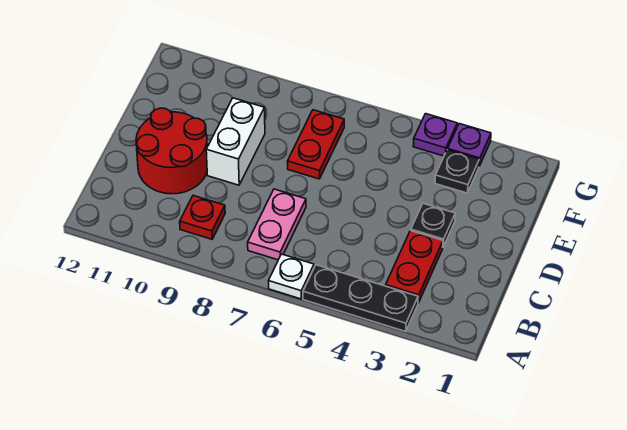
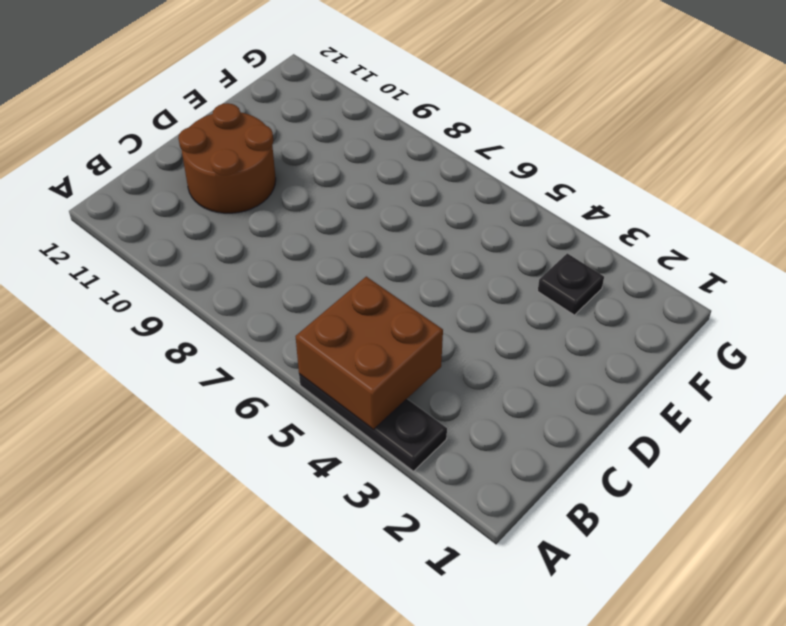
brown brick A4:B5 level 2 -> none
brown round brick C10:D11 level 1 -> red round brick C10:D11 level 1
none -> white plate A6 level 1
none -> red plate B3:C3 level 1
none -> pink plate B7:C7 level 1

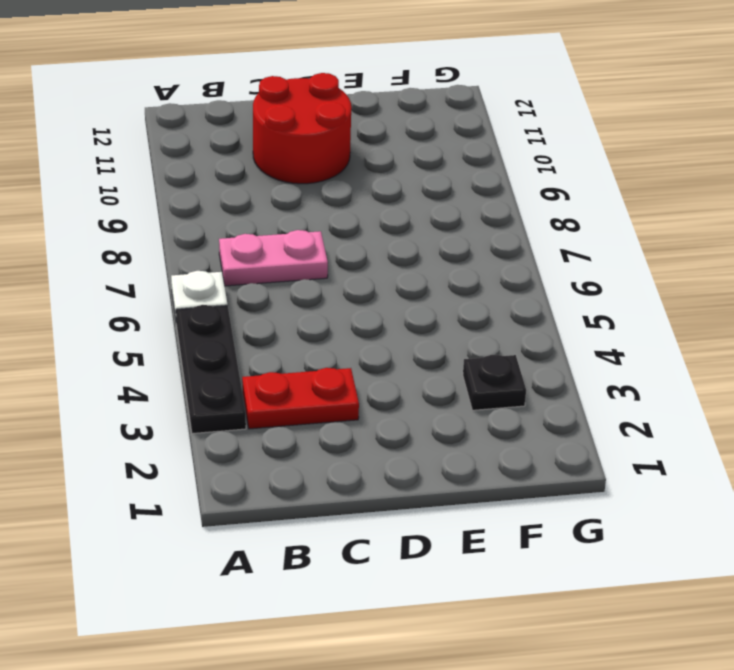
none -> red plate B9 level 1
none -> black plate D3 level 1
none -> white brick D9:E9 level 1

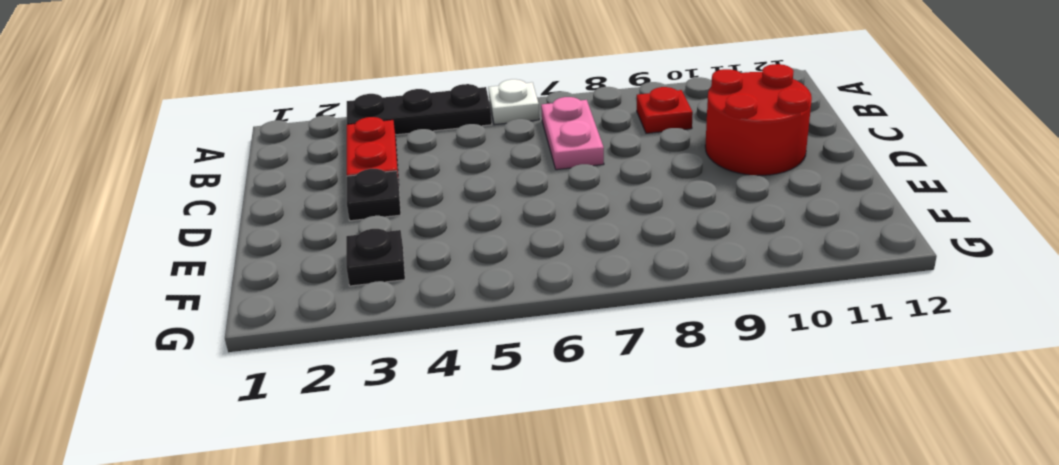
none -> white brick D9:E9 level 1
none -> red plate E7:F7 level 1
none -> purple plate G3 level 1

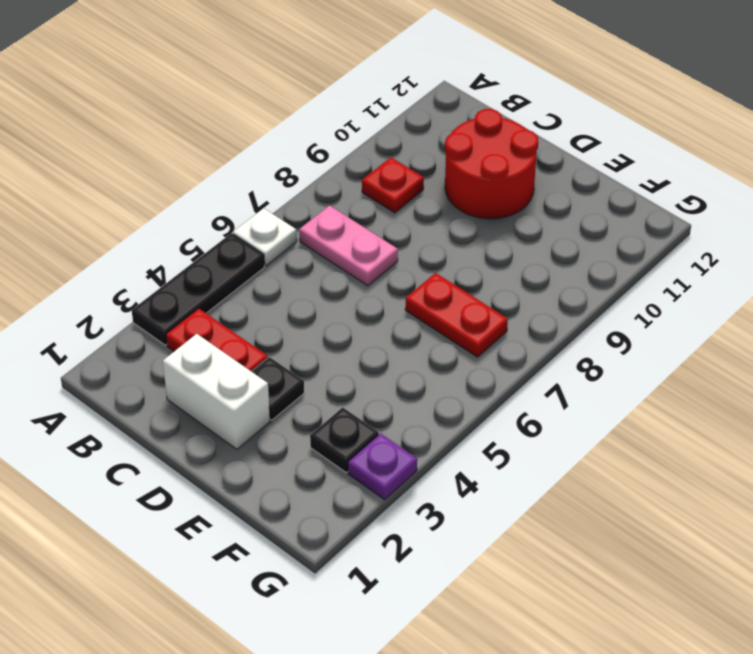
white brick C2:D2 level 1 -> white brick D9:E9 level 1
none -> purple plate G4 level 1

